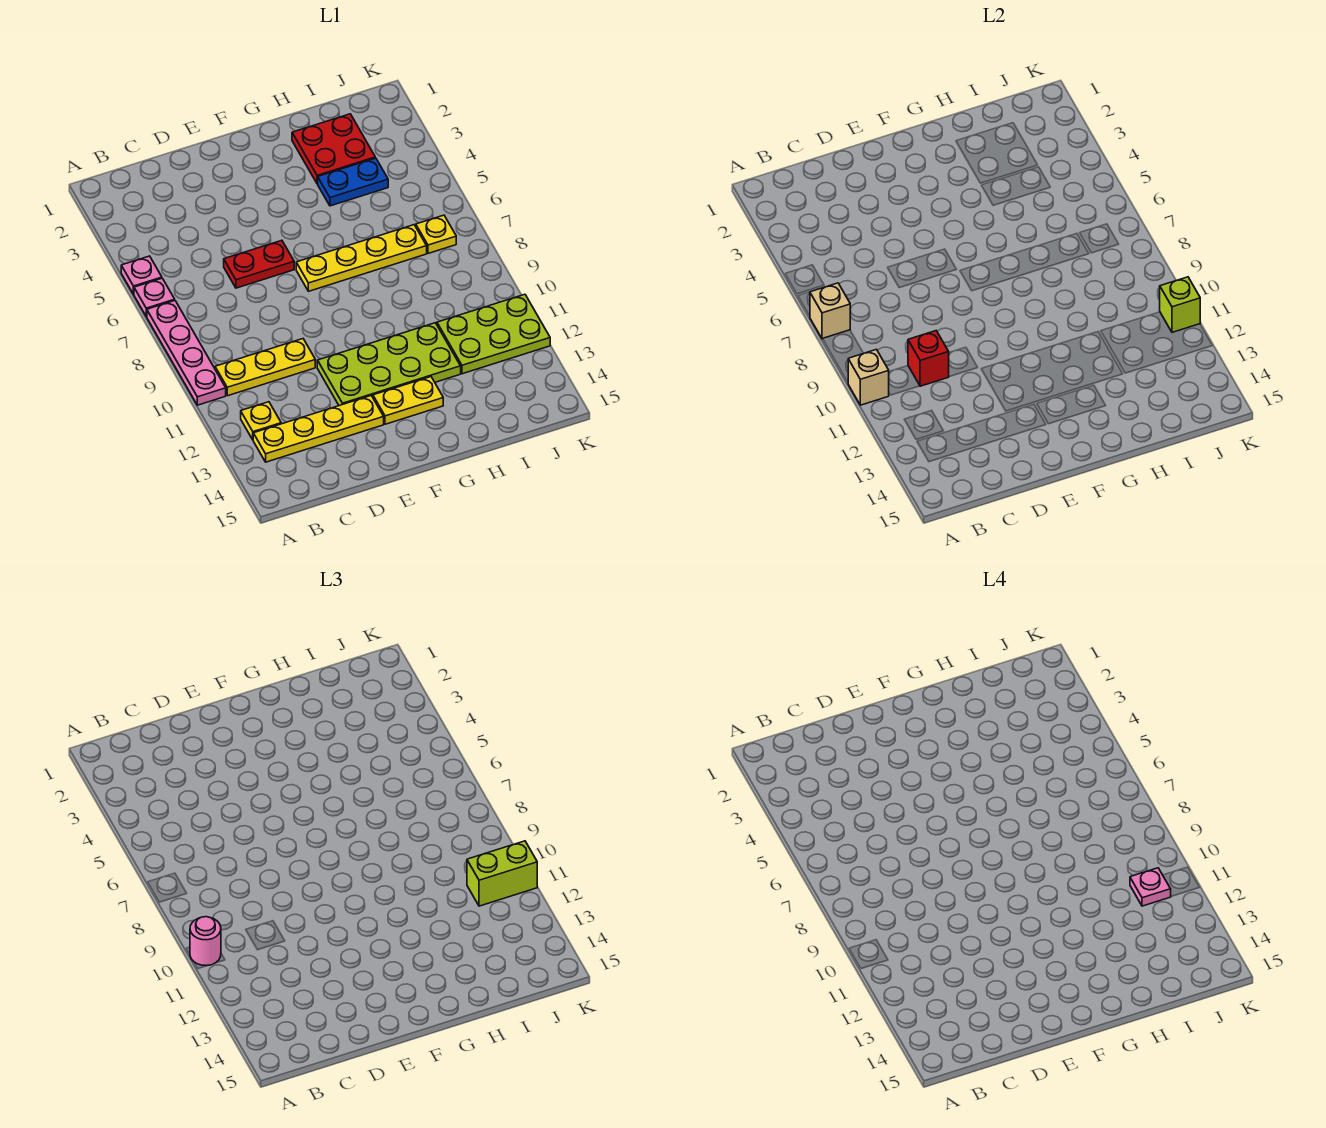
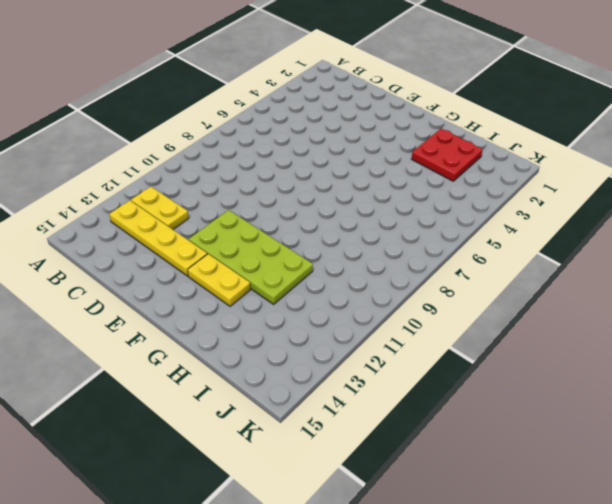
yellow plate B12:C12 level 1 -> yellow plate B12 level 1
none -> pink plate A5 level 1
none -> pink plate A6 level 1
none -> pink plate A7:A10 level 1

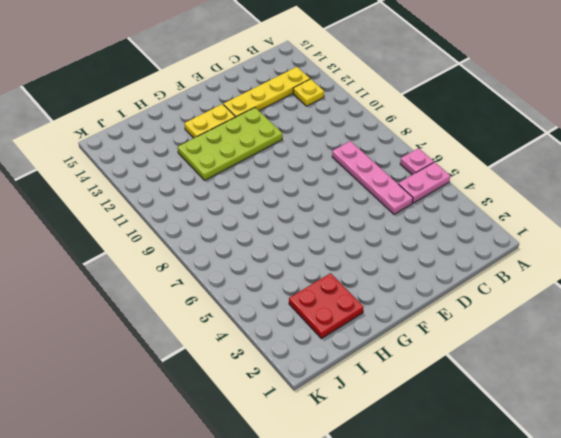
pink plate A5:B5 level 1 -> pink plate A5 level 1
pink plate C5:C8 level 1 -> pink plate A7:A10 level 1
none -> yellow plate B10:D10 level 1
none -> red plate D6:E6 level 1
none -> yellow plate F7:I7 level 1

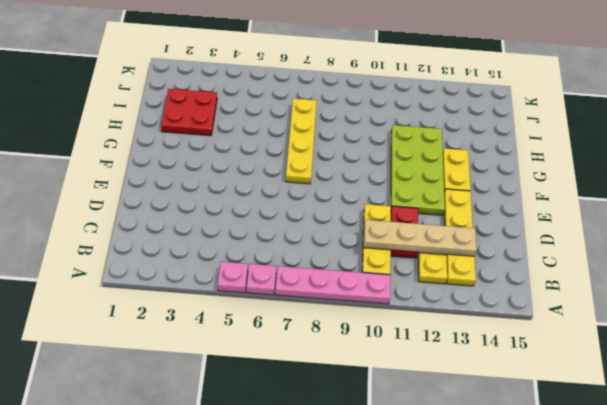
tan plate C10:C13 level 2 -> red brick C10 level 2
red plate C11:D11 level 1 -> red plate D6:E6 level 1
none -> blue plate H4:I4 level 1
none -> lime plate I11:K12 level 1
none -> yellow plate J7 level 1

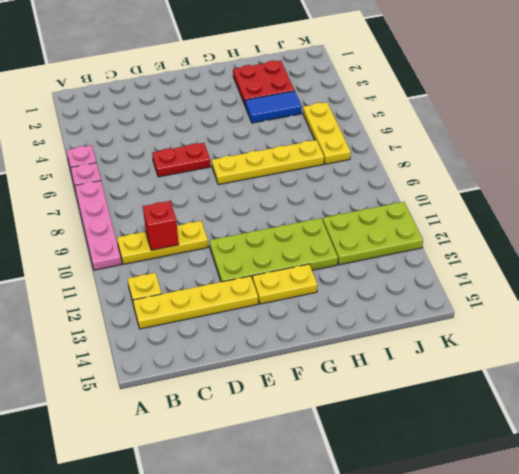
blue tile H4:I4 level 1 -> blue plate H4:I4 level 1
yellow plate J5:J7 level 1 -> yellow plate J7 level 1
none -> tan brick A7 level 2
none -> tan brick A10 level 2
none -> lime brick K11 level 2

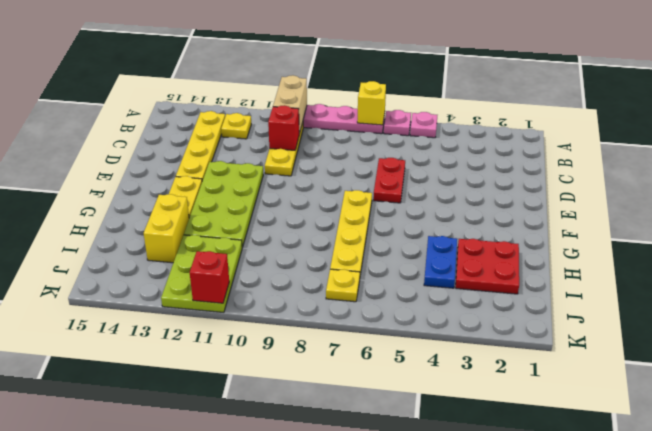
yellow brick A7 level 2 -> tan brick A7 level 2
tan brick A10:B10 level 2 -> tan brick A10 level 2
yellow brick H13:I13 level 1 -> none
red brick K11 level 2 -> lime brick K11 level 2
none -> pink round brick A10 level 3
none -> lime brick J11:K11 level 3
none -> pink plate J11 level 4

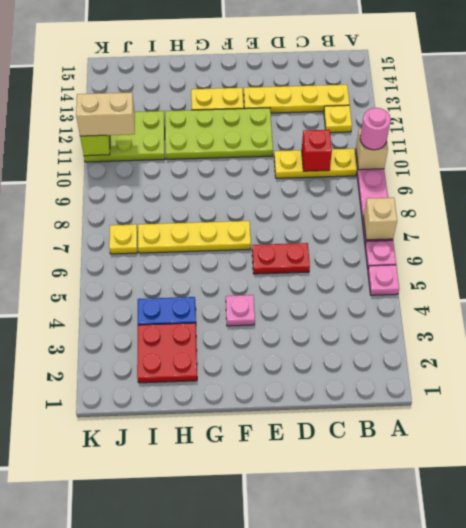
pink plate F4 level 1 -> pink plate J11 level 4
tan brick J11:K11 level 3 -> lime brick J11:K11 level 3

